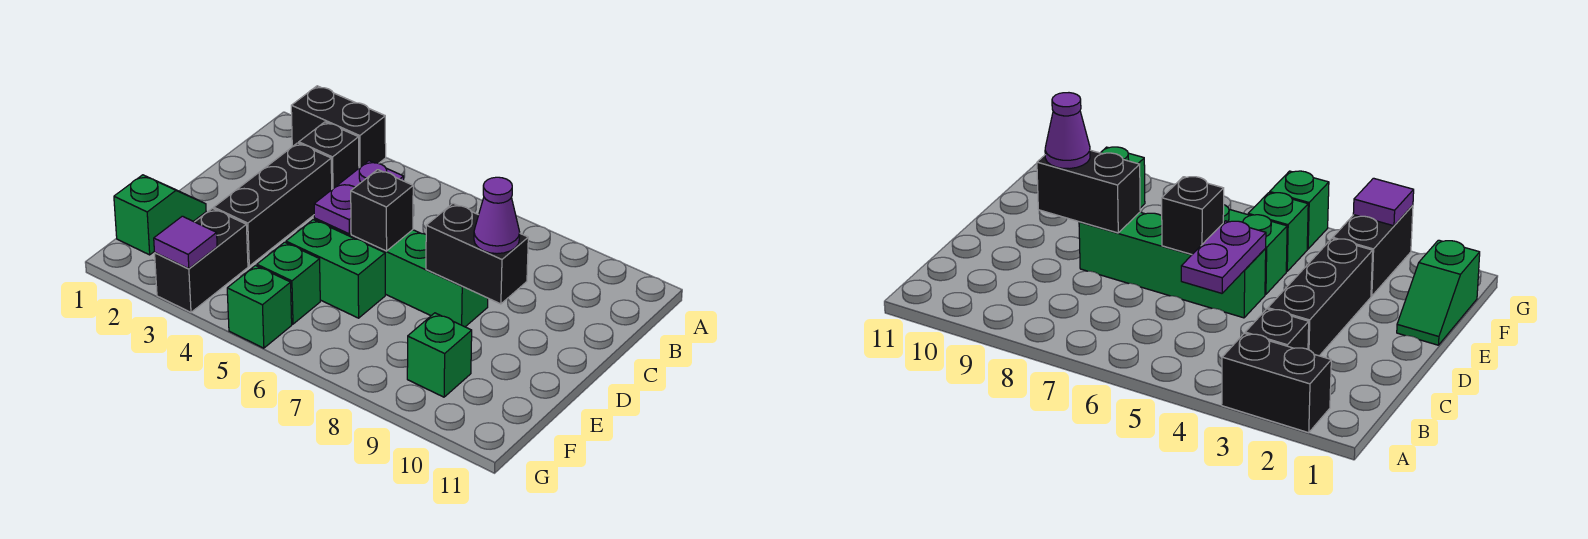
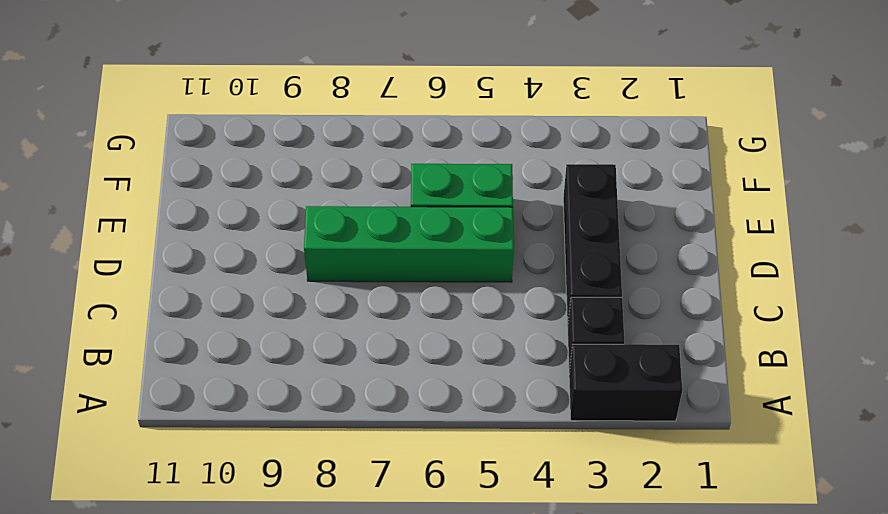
none -> green slope E1:F1 level 1 top F
none -> black brick F3:G3 level 1
none -> green brick F5 level 1

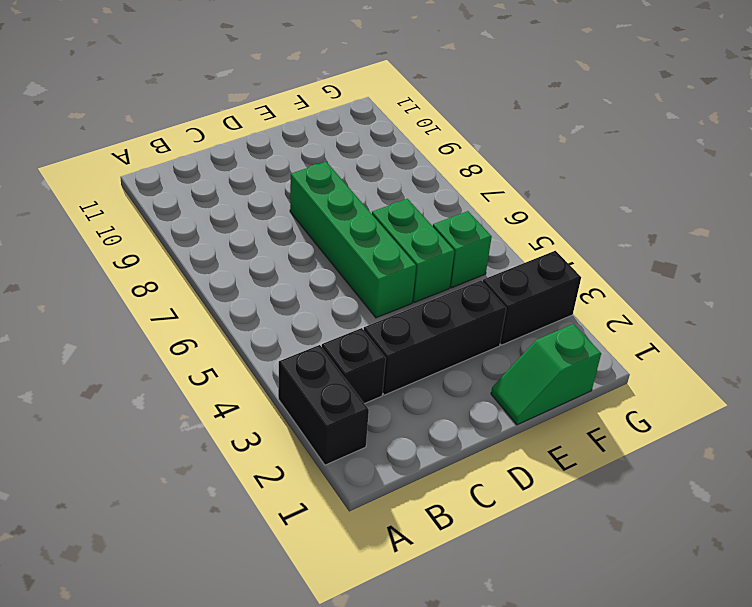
none -> green brick F9 level 1
none -> green brick G5 level 1
none -> purple plate C5:D5 level 2

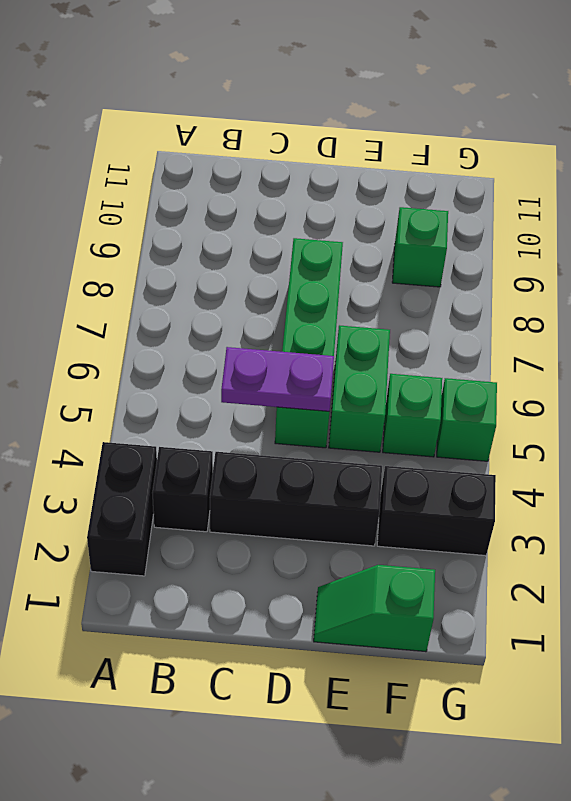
none -> black brick D6 level 2
none -> black brick D8:D9 level 2
none -> purple tile G3 level 2

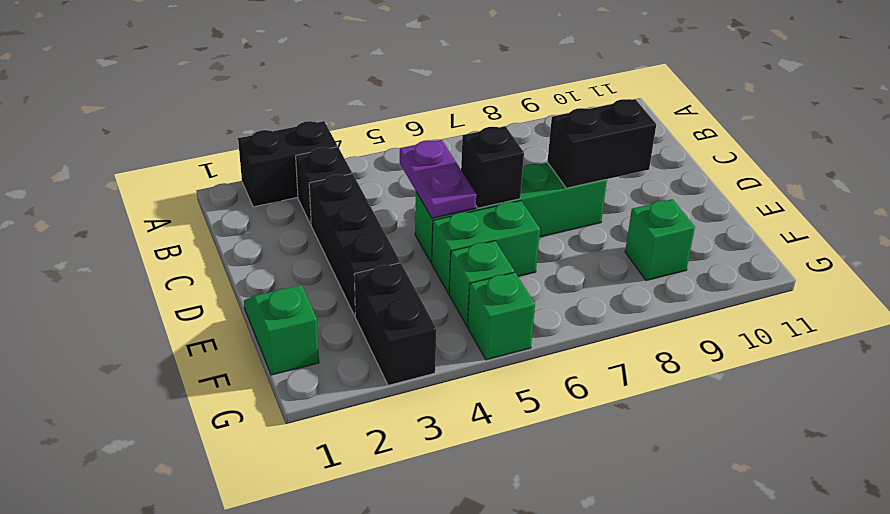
none -> purple tile G3 level 2
none -> purple cone D9 level 3

